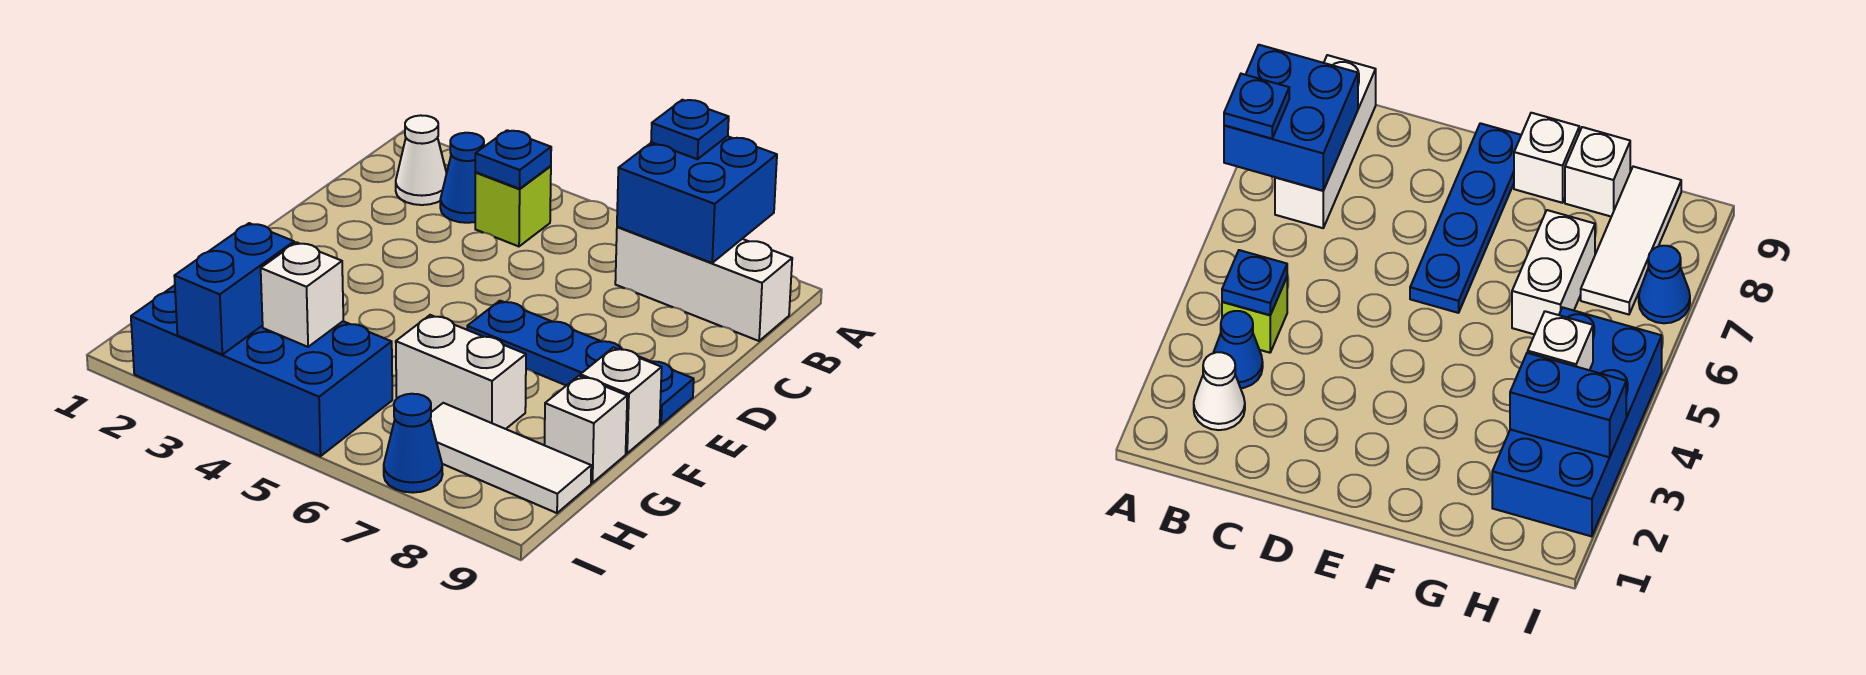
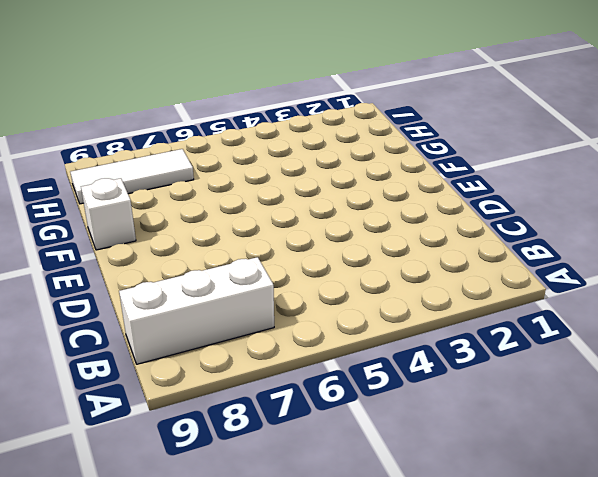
none -> white cone B2 level 1
none -> blue cone B3 level 1
none -> lime brick B4 level 1

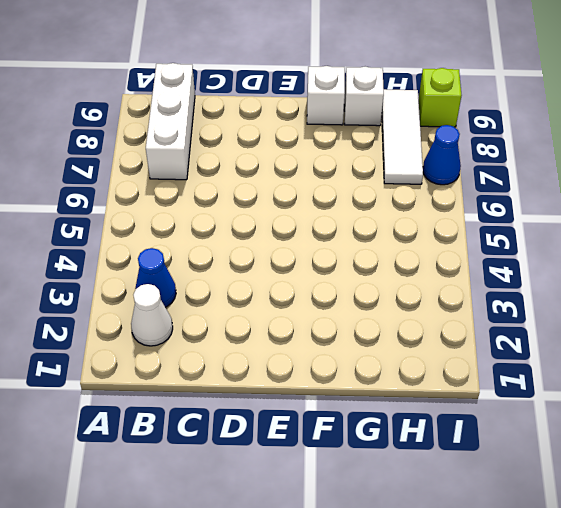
lime brick I9 level 1 -> lime brick B4 level 1
none -> blue plate E6:E9 level 1
none -> white brick G6:G7 level 1
none -> blue brick H2:I5 level 1

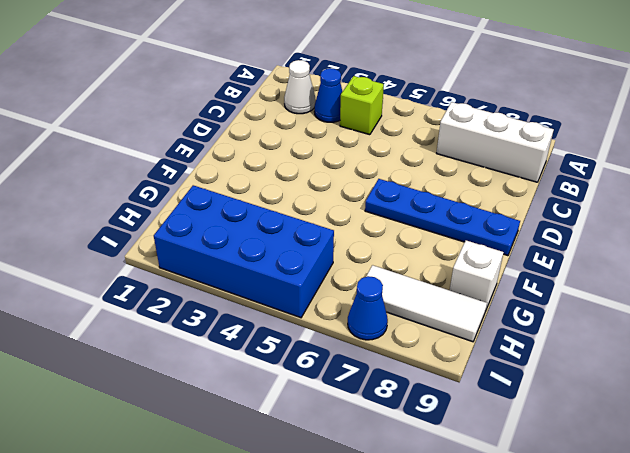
none -> white brick F9 level 1
none -> white brick G6:G7 level 1
none -> blue brick A7:B8 level 2

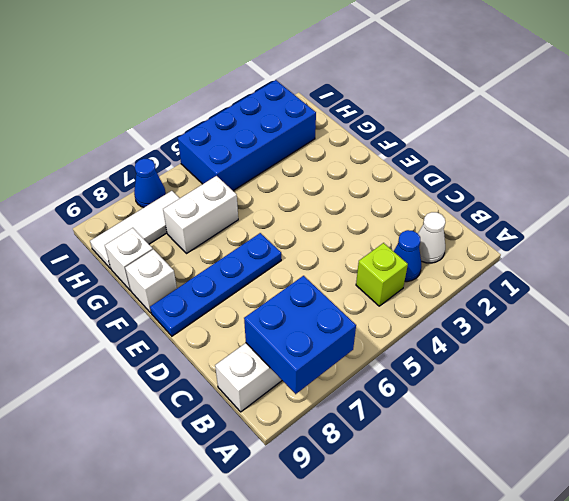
none -> blue plate B4 level 2
none -> blue brick H3:I3 level 2
none -> white brick H4 level 2

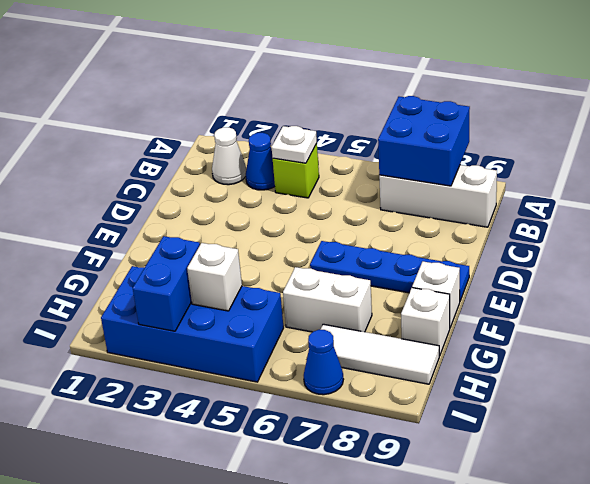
white plate B4 level 2 -> blue plate B4 level 2
none -> blue plate A7 level 3

